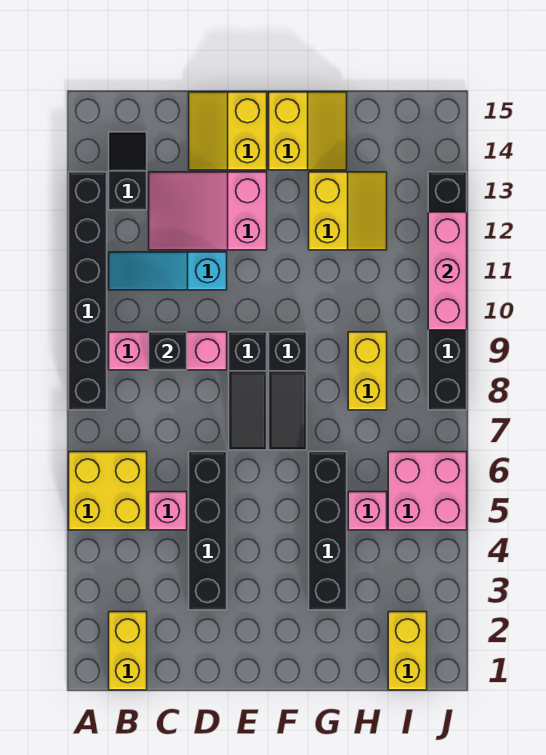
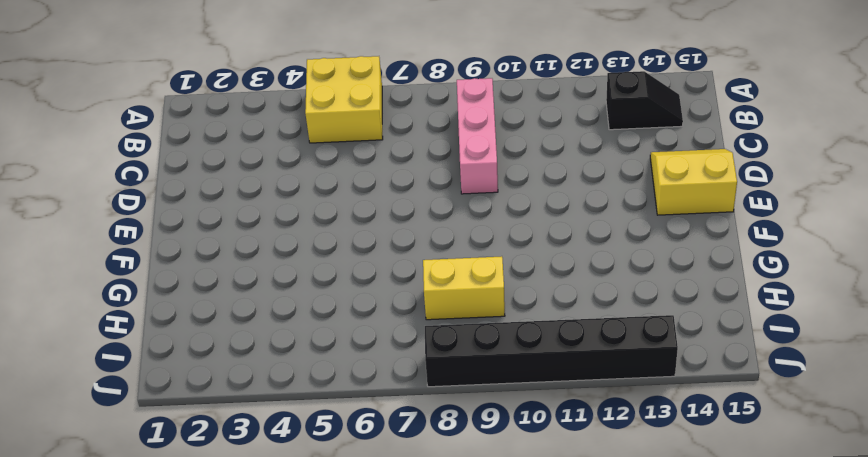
none -> black brick A8:A13 level 1
none -> yellow brick B1:B2 level 1
none -> cyan slope B11:D11 level 1 top D

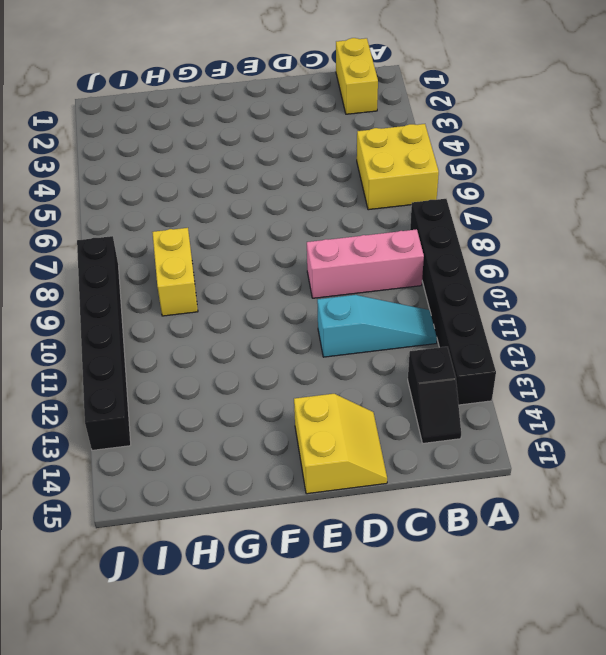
none -> pink brick C5 level 1
none -> pink slope C12:E13 level 1 top E
none -> black brick D3:D6 level 1

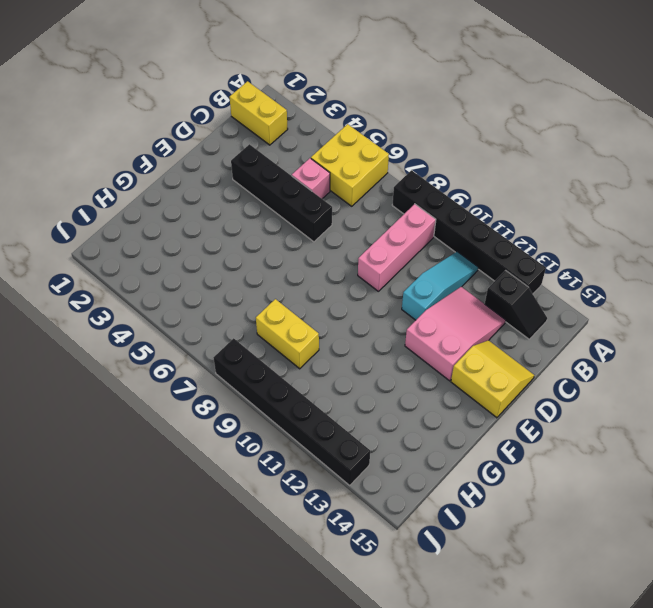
none -> black slope E7:E9 level 1 top 9
none -> black slope F7:F9 level 1 top 9
none -> yellow slope F14:G15 level 1 top F

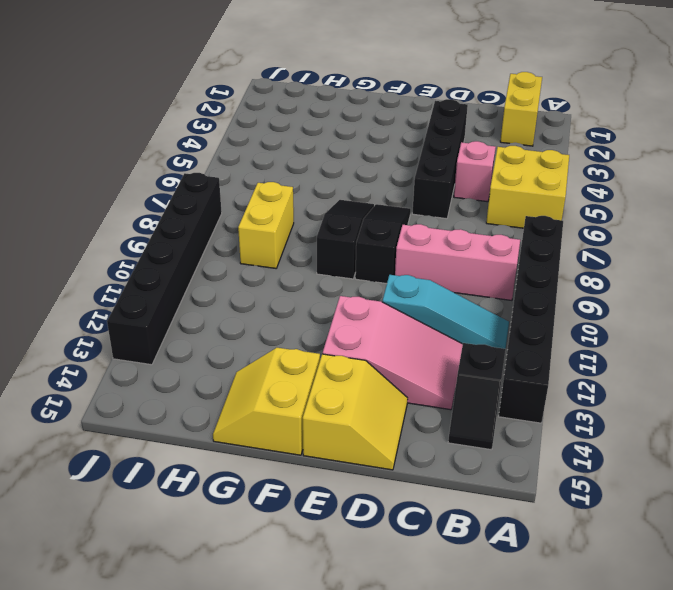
none -> black brick G3:G6 level 1
none -> yellow slope G12:H13 level 1 top G
none -> pink brick H5 level 1

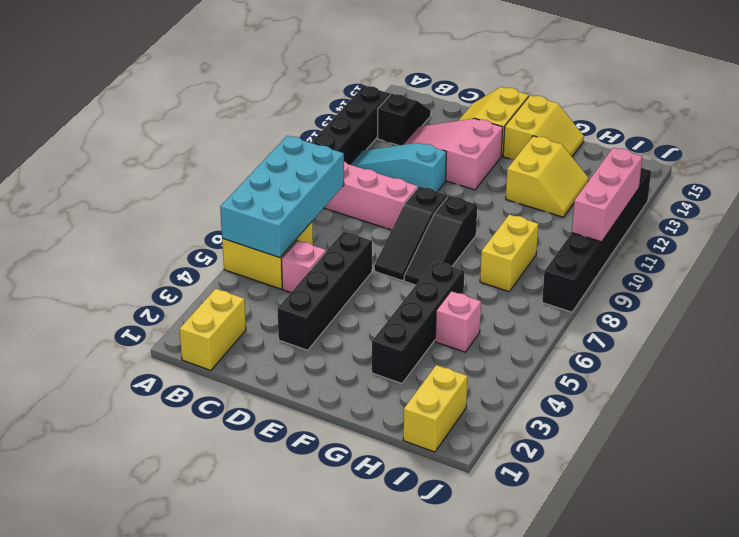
cyan brick A5:B8 level 2 -> none
none -> pink brick I5:J6 level 1
none -> black brick C9 level 2

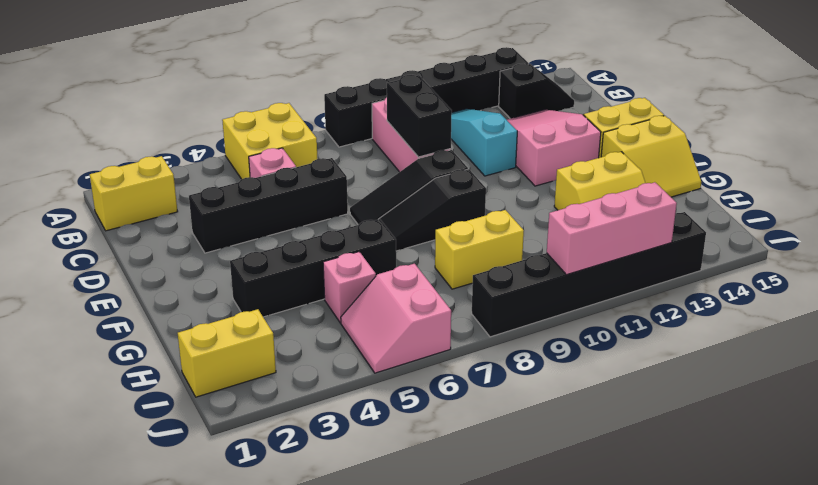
black brick C9:D9 level 2 -> black brick C9 level 2
pink slope I5:J6 level 1 top 6 -> pink brick I5:J6 level 1

